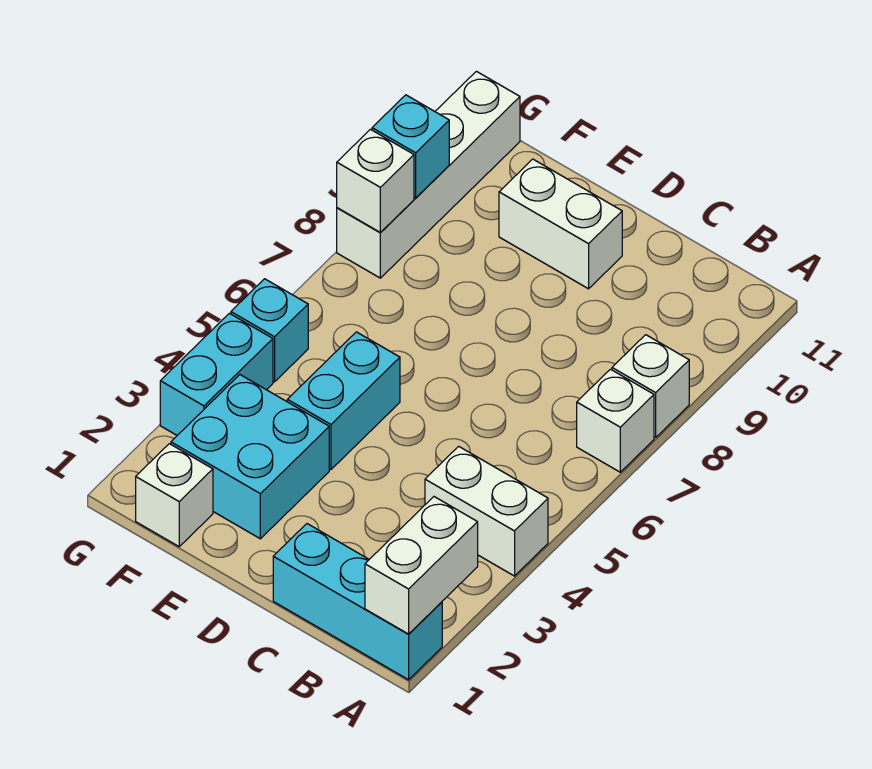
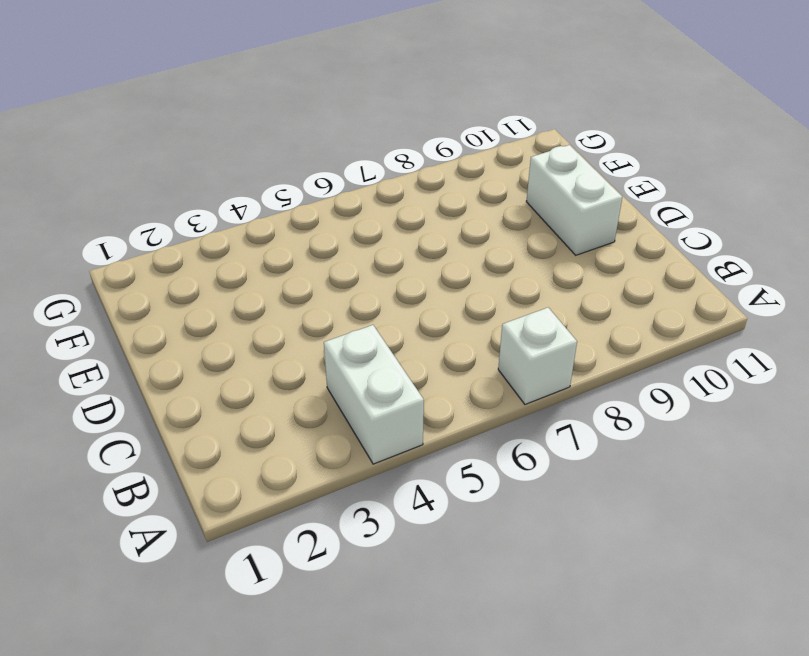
none -> cyan brick A1:C1 level 1
none -> white brick A8 level 1
none -> cyan brick E2:F3 level 1

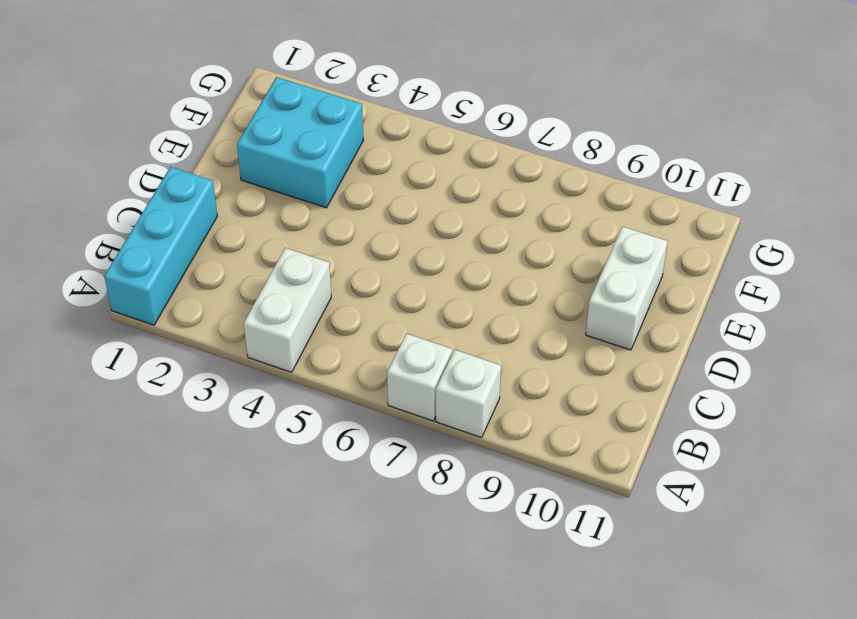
none -> cyan brick E4:E5 level 1
none -> white brick F1 level 1
none -> cyan brick G3:G4 level 1

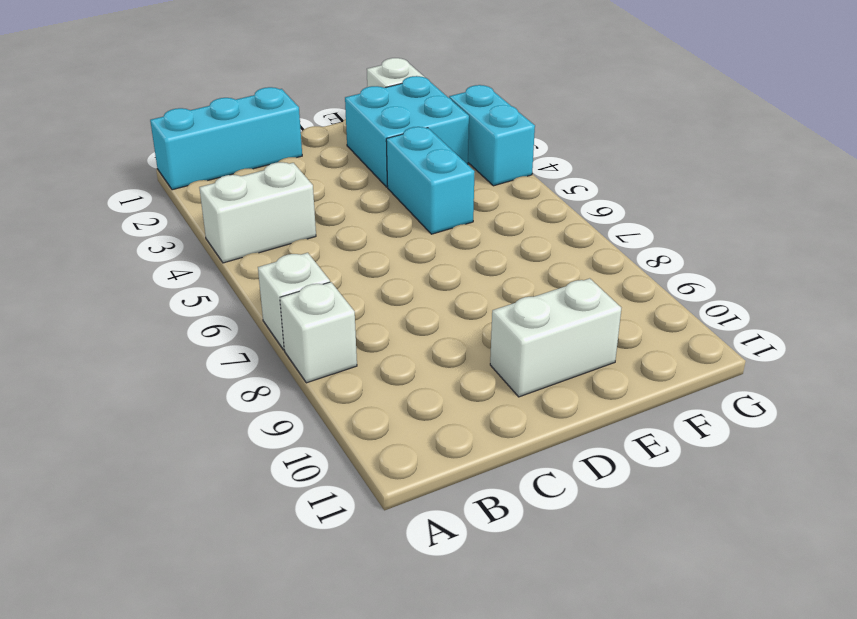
none -> cyan brick G5 level 1
none -> white brick G8:G11 level 1
none -> white brick A1:A2 level 2

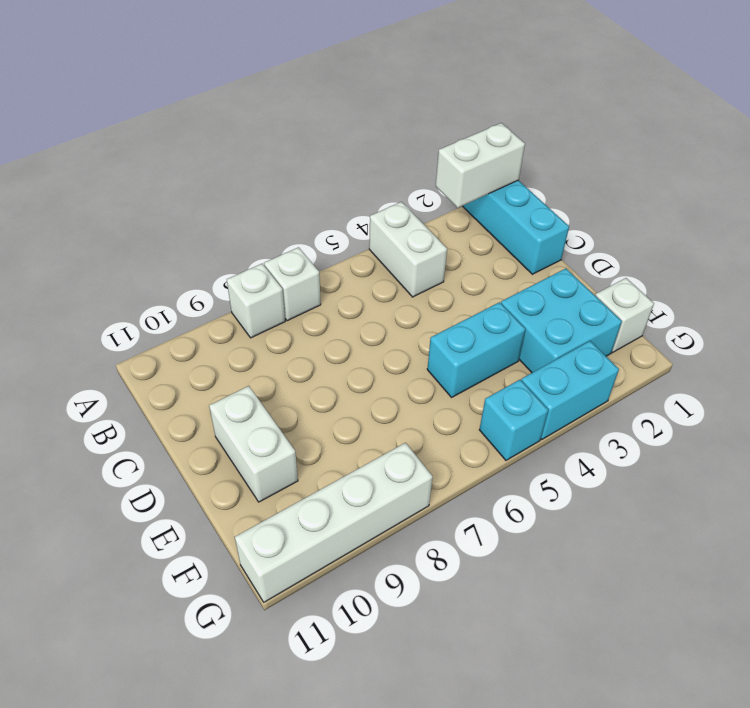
none -> white brick G8 level 2
none -> cyan brick G9 level 2

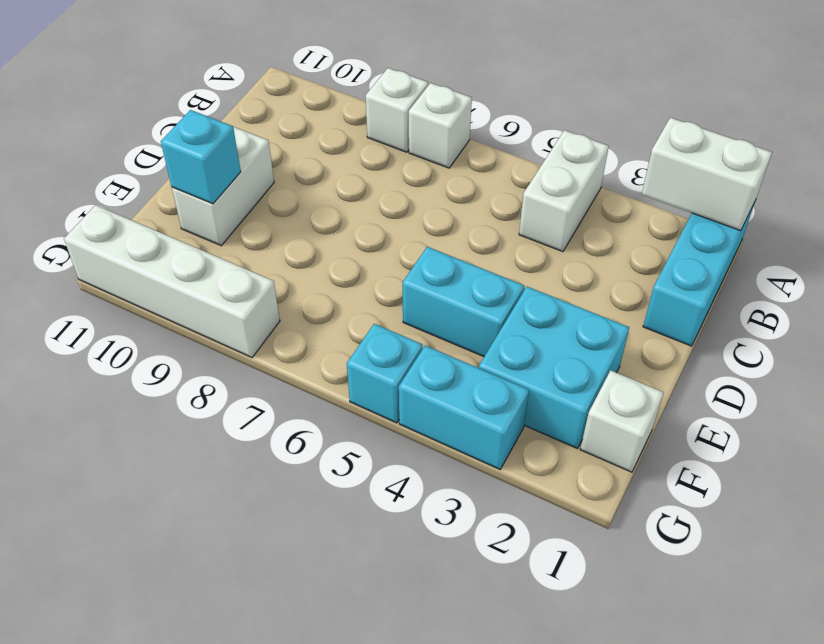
cyan brick E10 level 2 -> cyan brick G9 level 2
none -> white brick G8 level 2

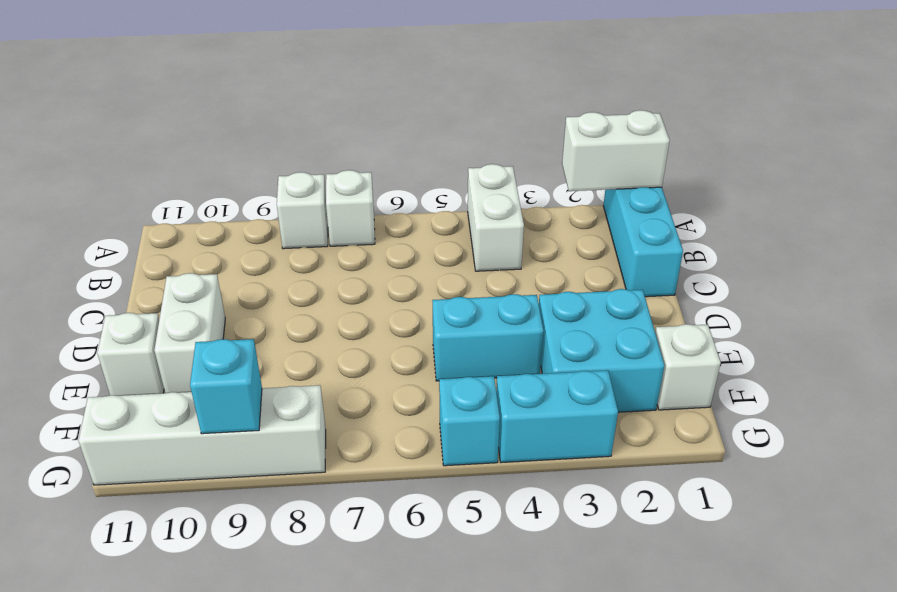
white brick E11 level 1 -> white brick G8 level 2

